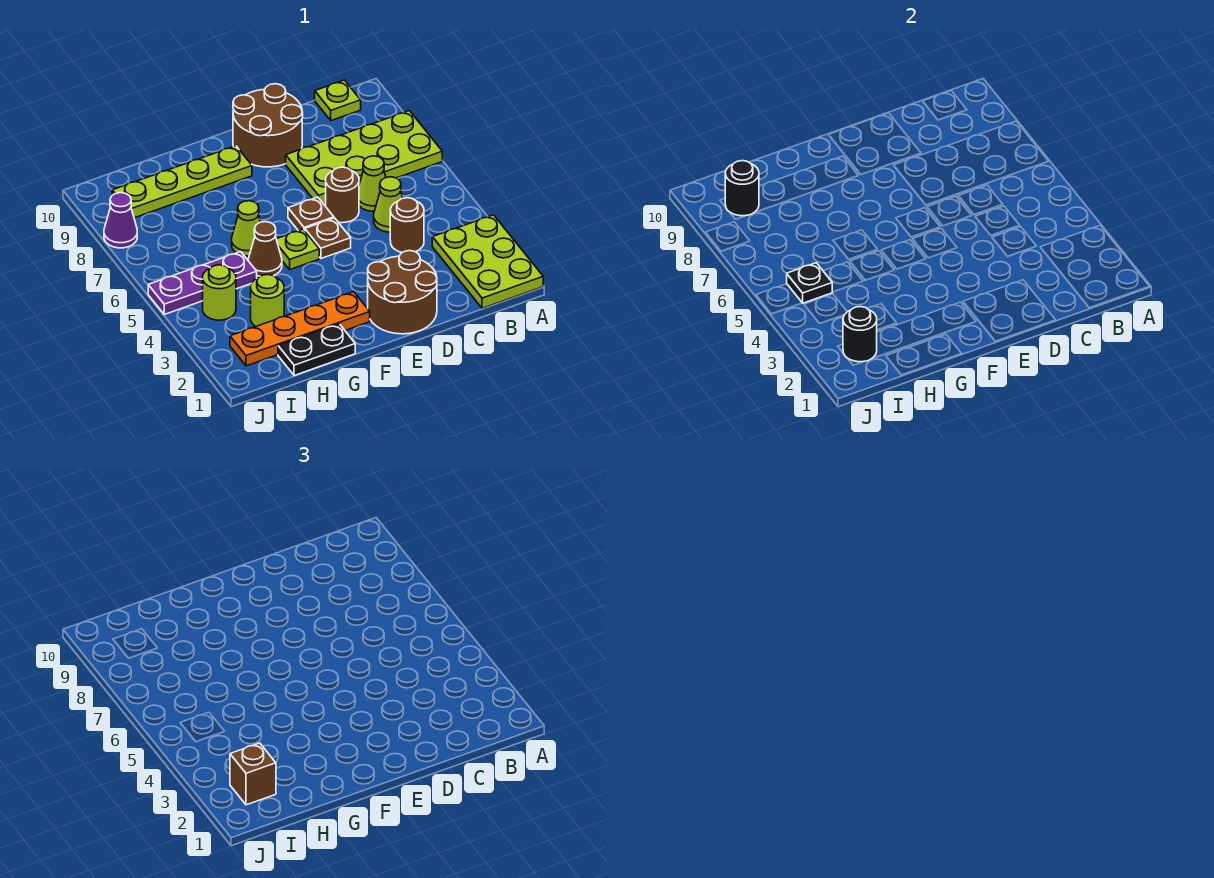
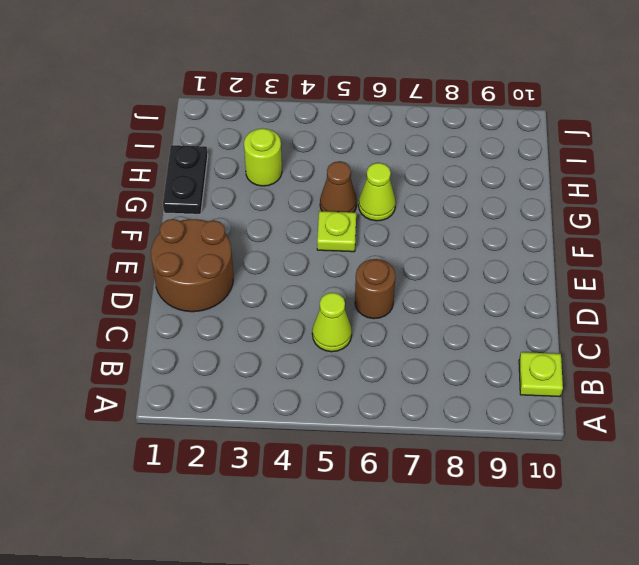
none -> lime plate A1:B3 level 1
none -> lime plate A7:D8 level 1
none -> brown round brick C4 level 1

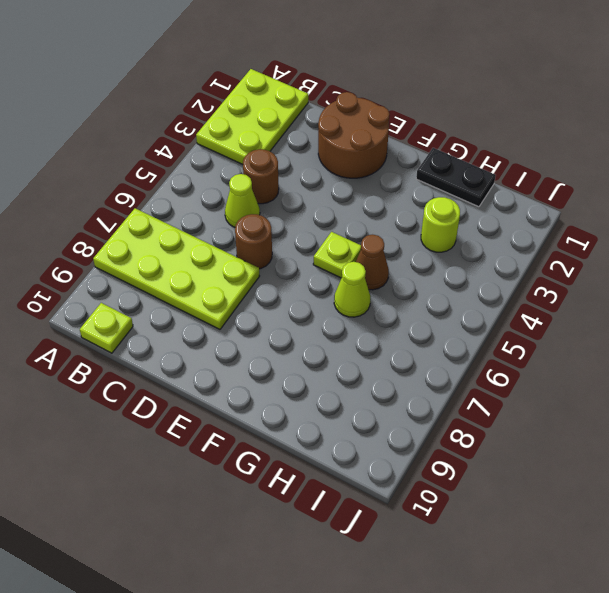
none -> lime cone C6 level 1
none -> brown round brick D9:E10 level 1
none -> brown plate E5 level 1

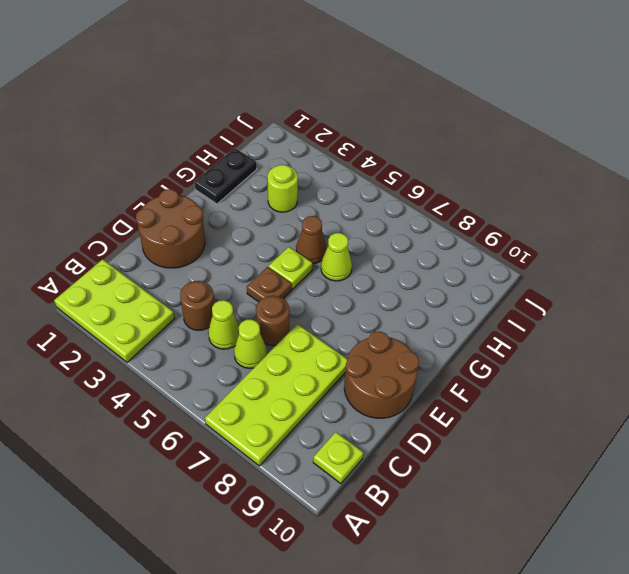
none -> brown plate E6 level 1
none -> orange plate F2:I2 level 1
none -> lime plate F9:I9 level 1

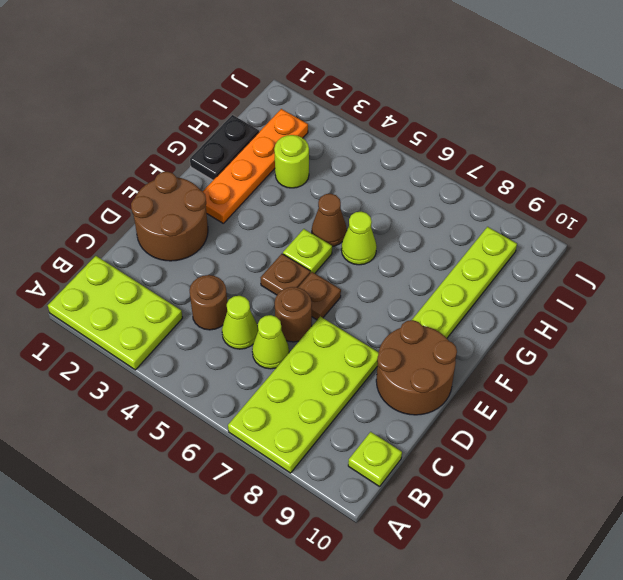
none -> purple plate H5:J5 level 1
none -> lime round brick I4 level 1
none -> purple cone J8 level 1

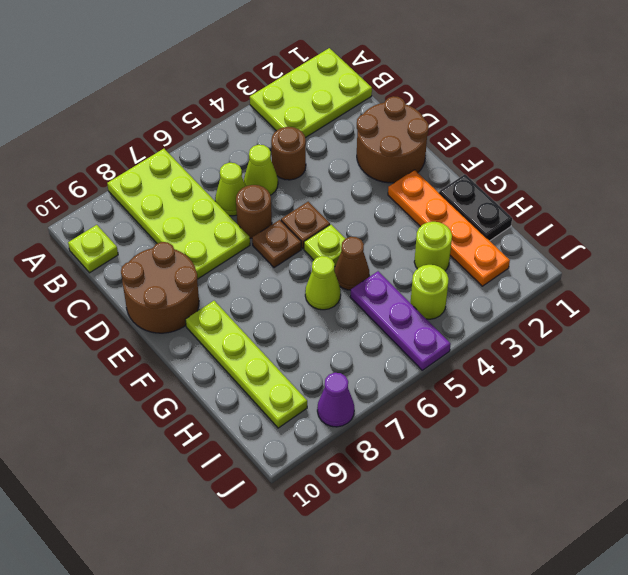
none -> black round brick I2 level 2
none -> black plate I5 level 2
none -> black round brick I9 level 2

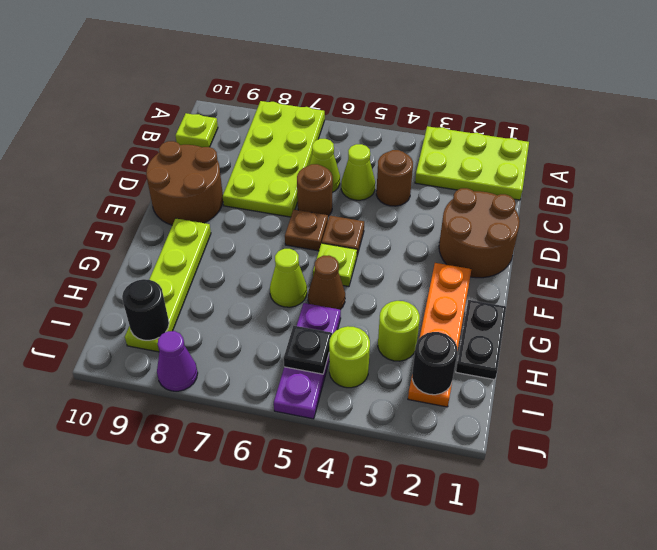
none -> brown brick I2 level 3

